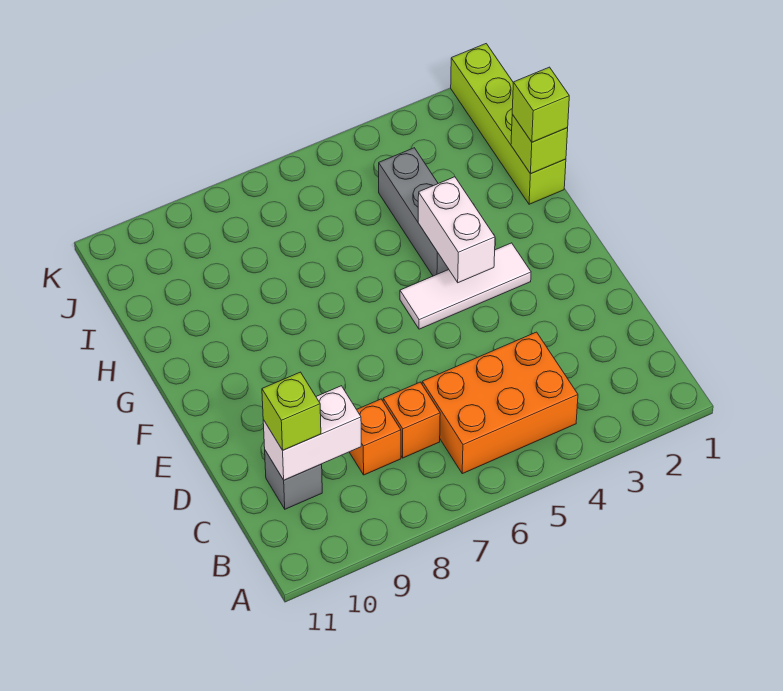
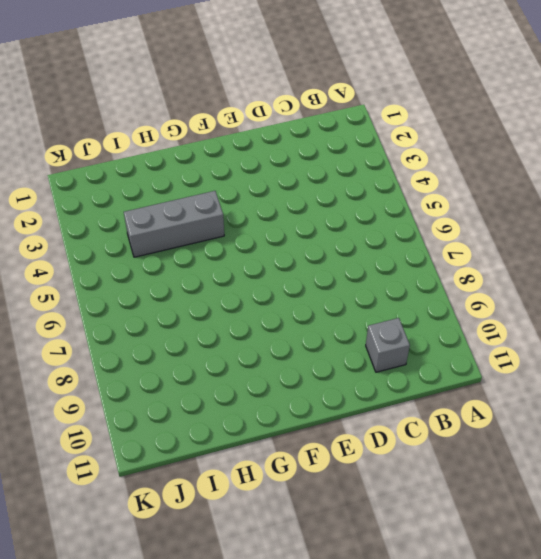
none -> orange brick B4:C6 level 1
none -> orange brick C7 level 1
none -> orange brick C8 level 1

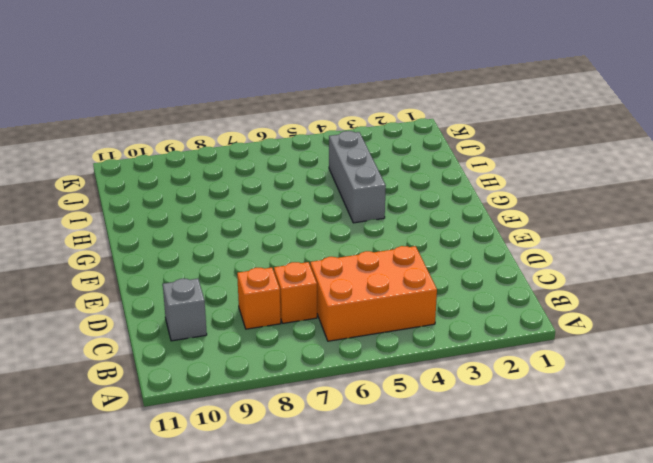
none -> white tile F3:F5 level 1
none -> lime brick H1:K1 level 1
none -> white brick C9:C10 level 2

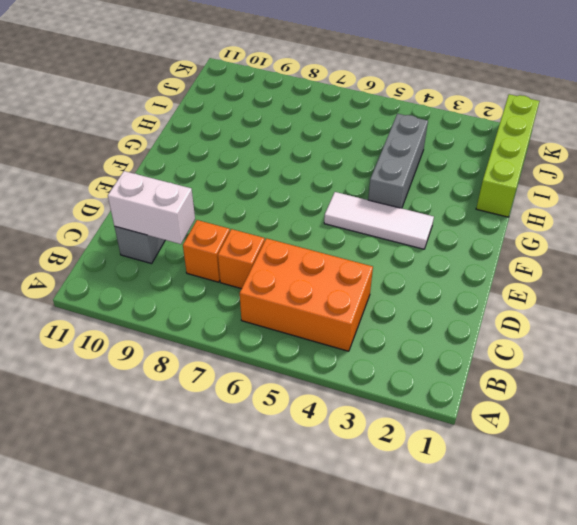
none -> white brick F4:G4 level 2
none -> lime brick H1 level 2
none -> lime brick C10 level 3

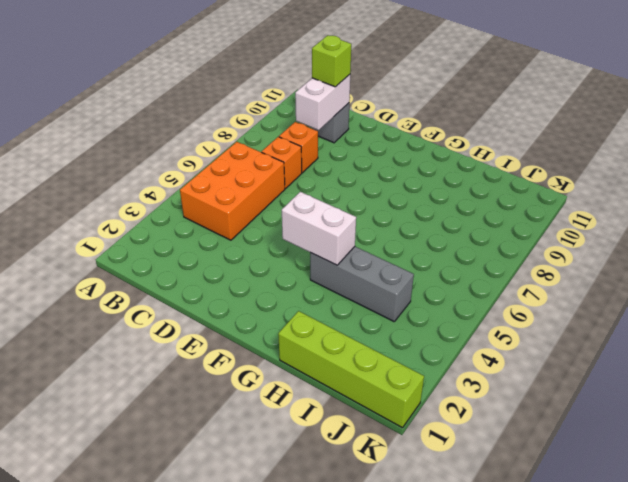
none -> white tile F3:F5 level 1
none -> lime brick H1 level 2
none -> lime brick H1 level 3

